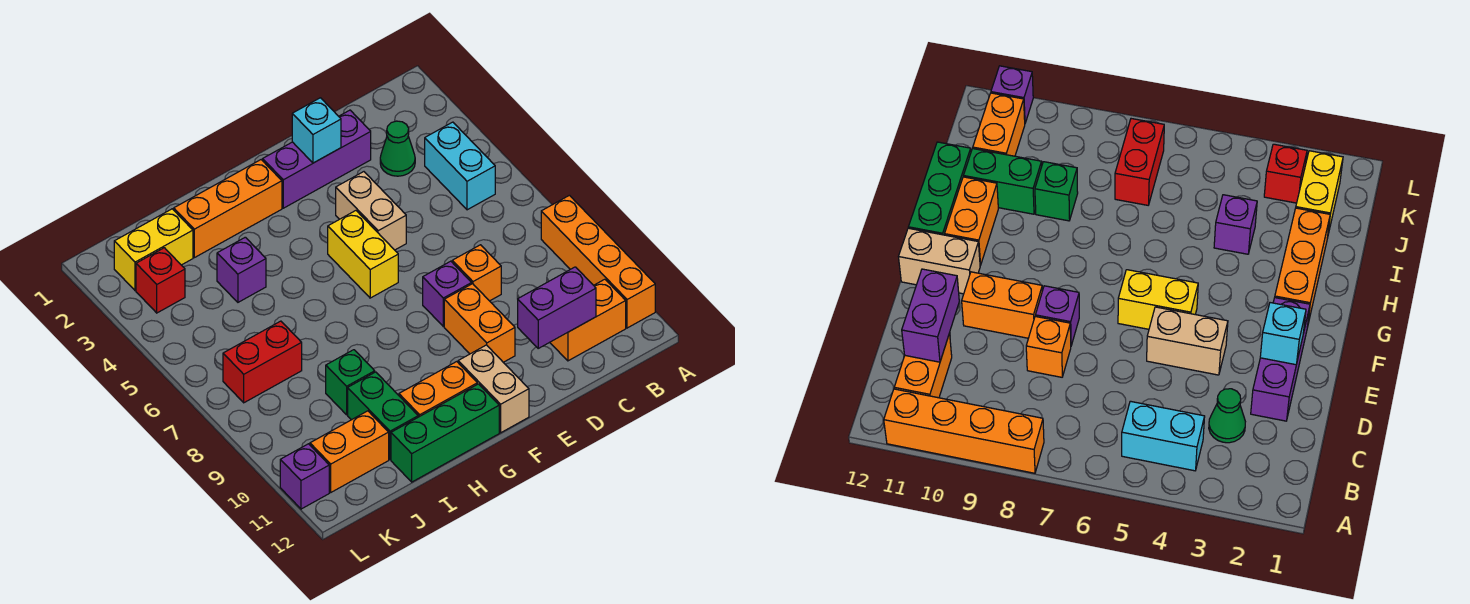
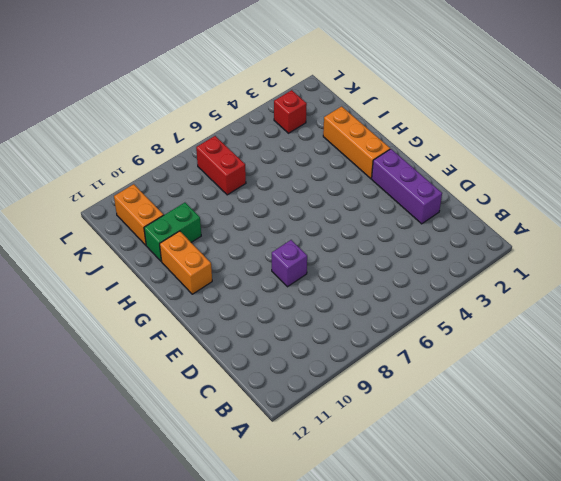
none -> orange brick A8:A11 level 1
none -> cyan brick B4:B5 level 1
none -> orange brick B11:C11 level 1

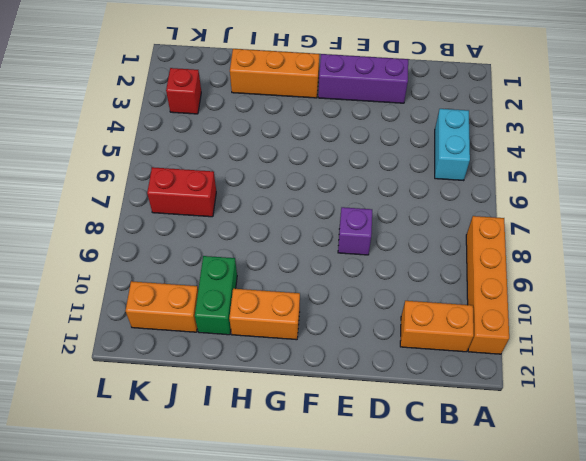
none -> green cone C3 level 1
none -> orange brick D8 level 1
none -> tan brick E4:E5 level 1

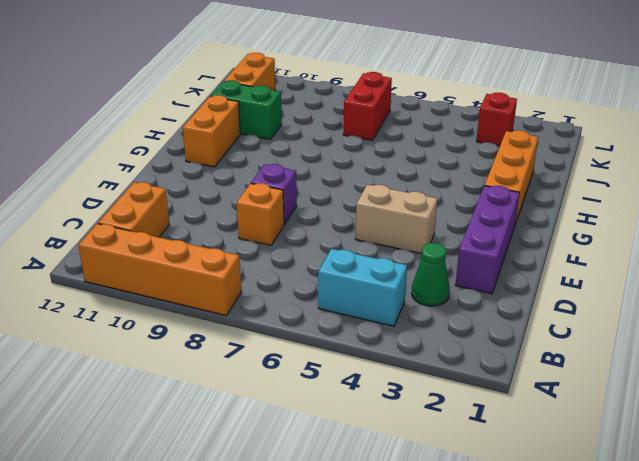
none -> orange brick E9:E10 level 1
none -> yellow brick F5:F6 level 1
none -> tan brick F11:F12 level 1

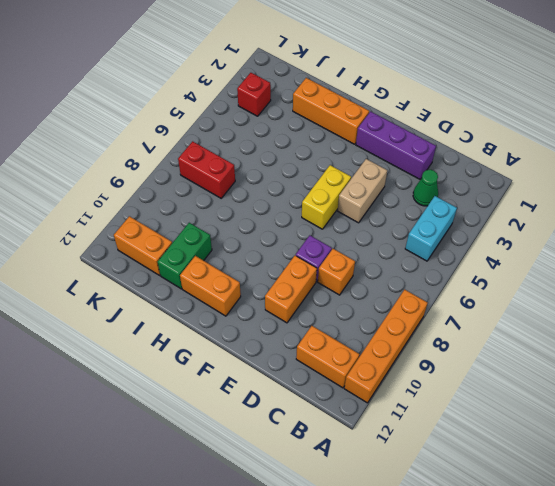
none -> tan brick F11:F12 level 1
none -> green brick G12:I12 level 1
none -> purple brick I4 level 1

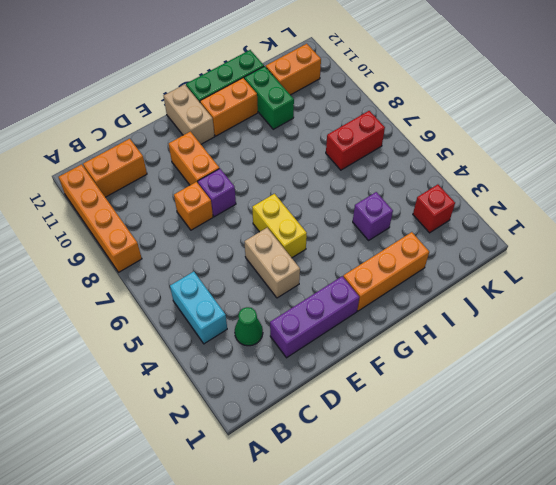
none -> green brick I9 level 1
none -> yellow brick J2:K2 level 1
none -> purple brick L11 level 1

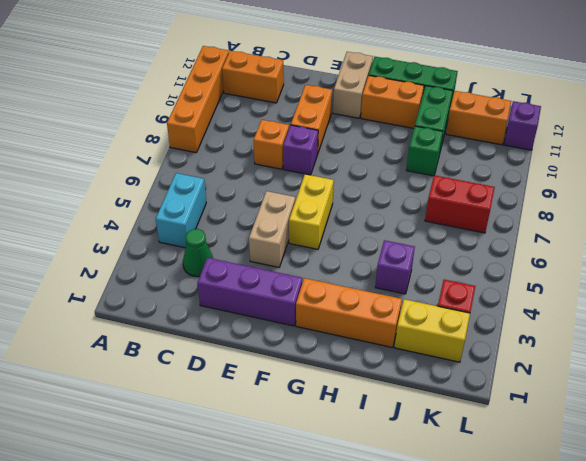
none -> purple brick C11:D11 level 2
none -> cyan brick E2 level 2

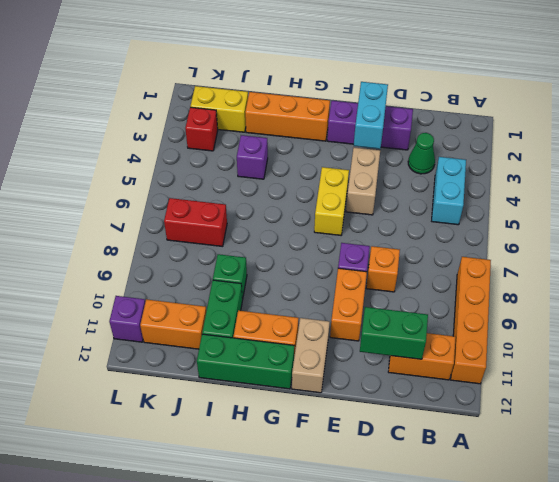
green brick C11:D11 level 2 -> purple brick C11:D11 level 2
cyan brick E2:E3 level 2 -> cyan brick E2 level 2

